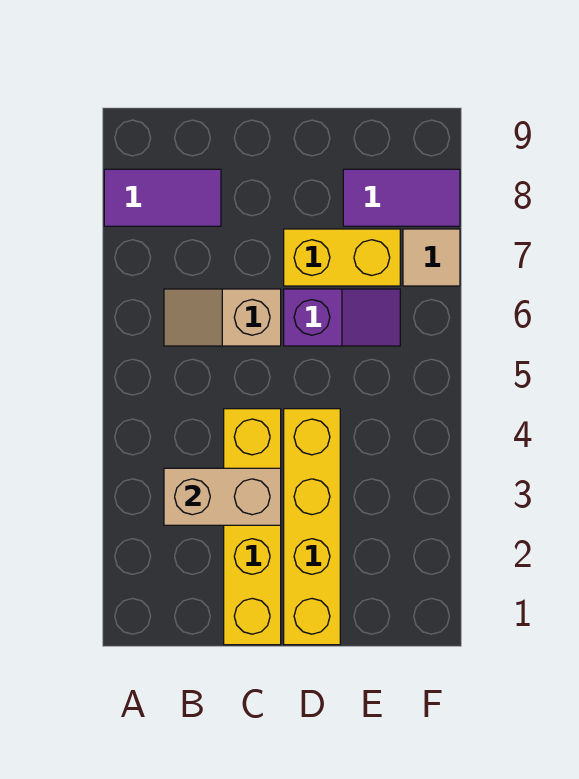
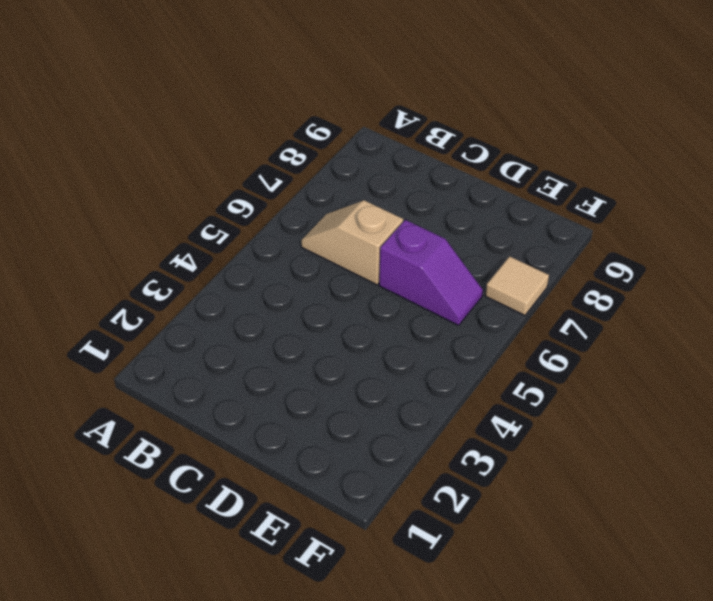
none -> purple tile A8:B8 level 1
none -> yellow brick C1:C4 level 1

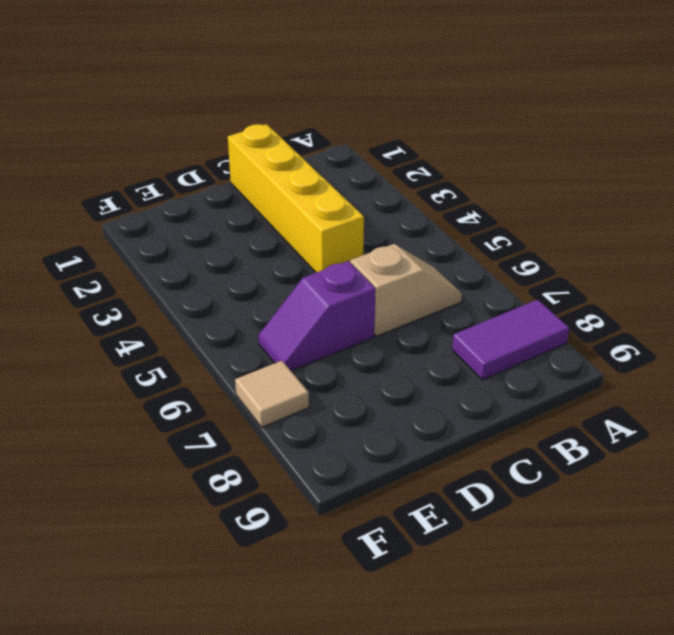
none -> yellow brick D1:D4 level 1
none -> yellow brick D7:E7 level 1

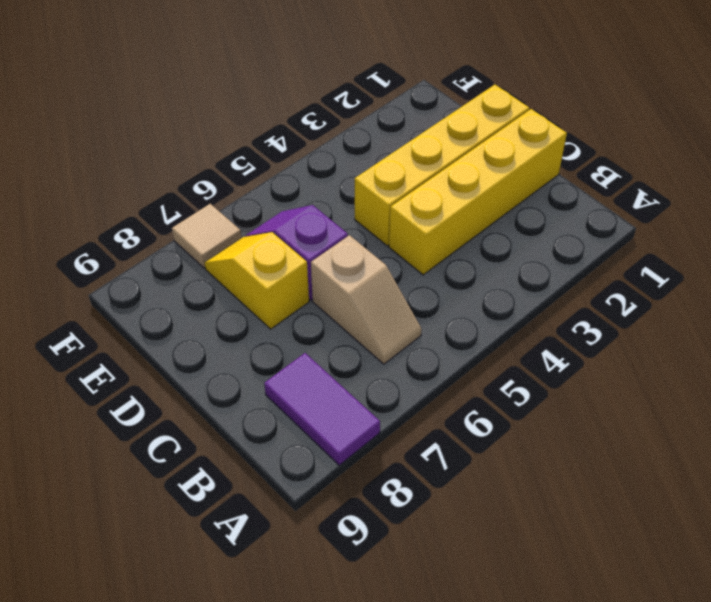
yellow slope D7:E7 level 1 top D -> yellow brick D7:E7 level 1
none -> purple tile E8:F8 level 1
none -> tan brick B3:C3 level 2

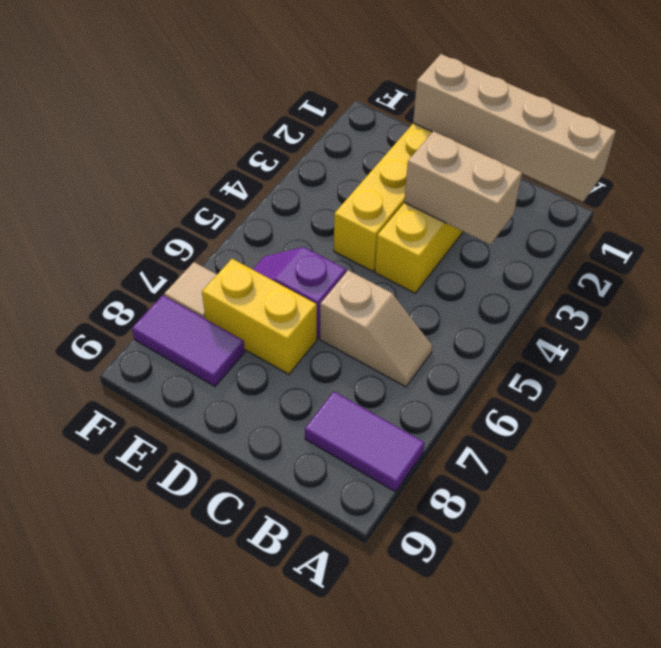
tan brick A1:D1 level 2 -> none

